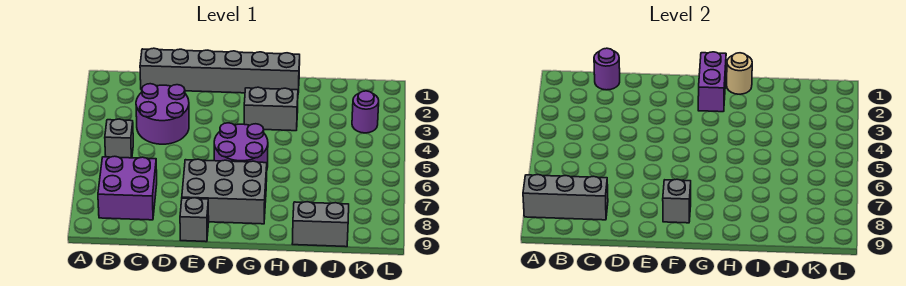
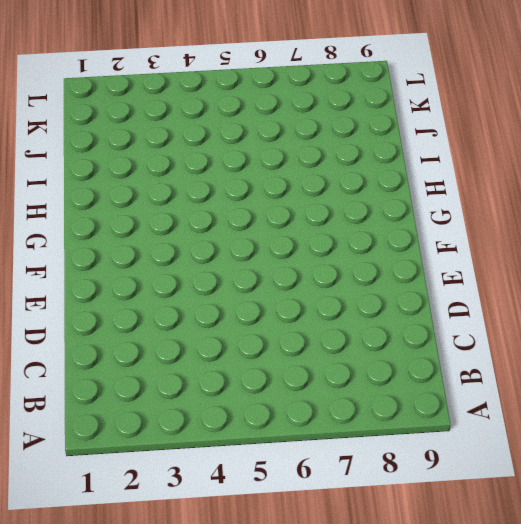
none -> grey brick B5 level 1
none -> purple brick B7:C8 level 1
none -> grey brick C1:H1 level 1

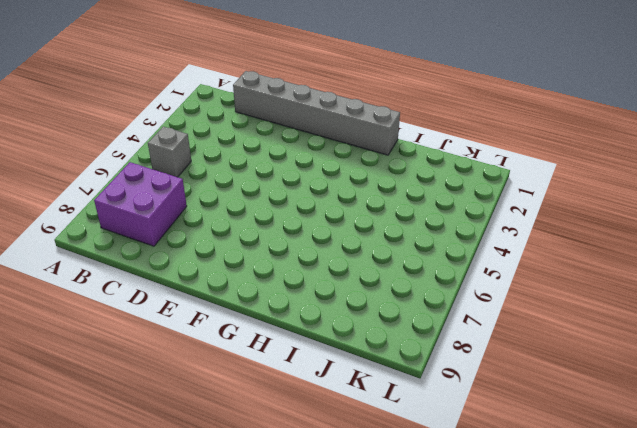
none -> purple round brick C3:D4 level 1
none -> grey brick E7:G8 level 1
none -> grey brick E9 level 1

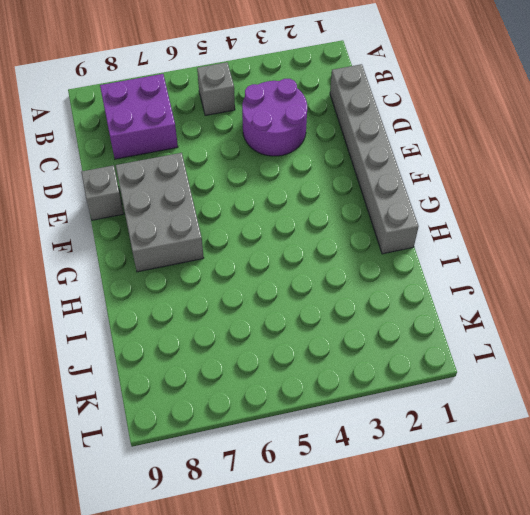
none -> purple round brick F5:G6 level 1
none -> grey brick G3:H3 level 1
none -> grey brick I9:J9 level 1

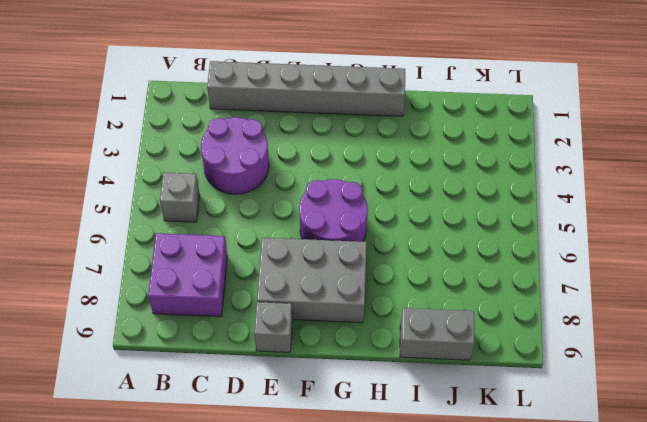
none -> grey brick G3:H3 level 1
none -> purple round brick K3 level 1
none -> grey brick A8:C8 level 2

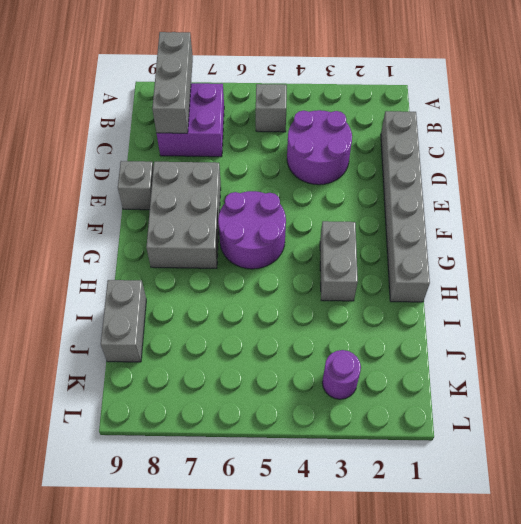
none -> purple round brick C1 level 2
none -> grey brick F8 level 2
none -> purple brick G1:G2 level 2

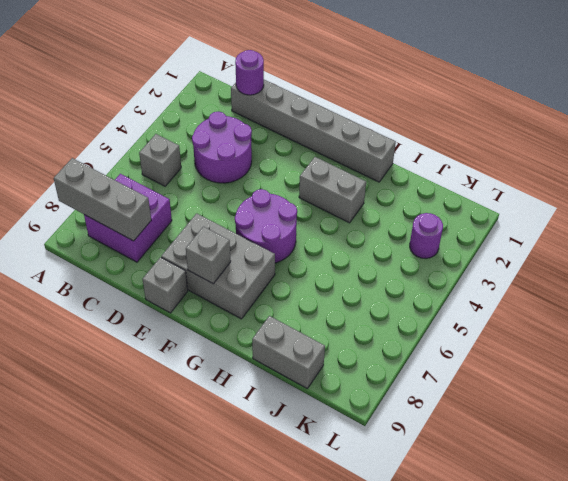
none -> purple brick G1:G2 level 2
none -> tan round brick H1 level 2

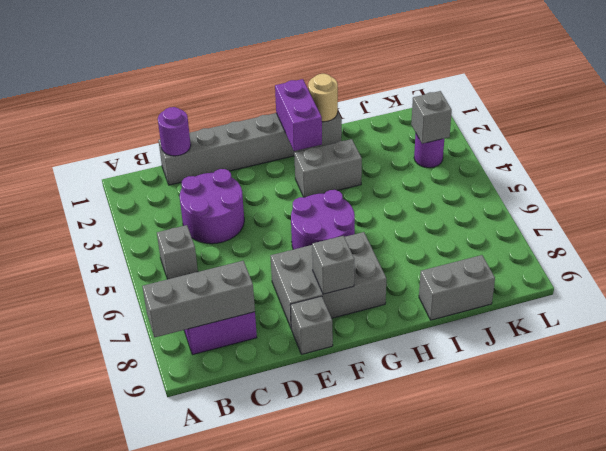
grey brick K3 level 2 -> none

